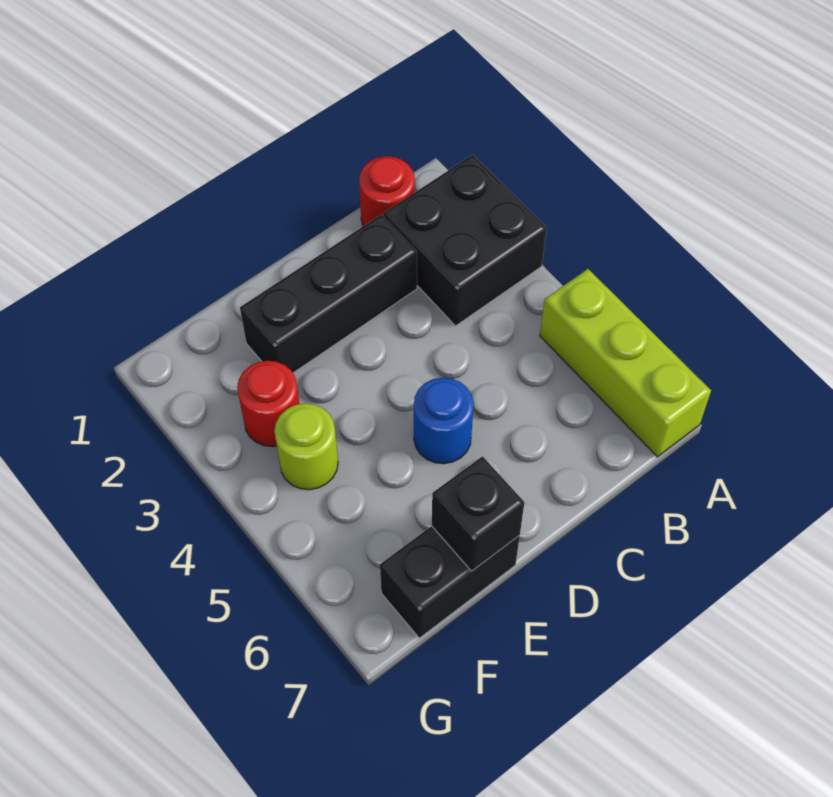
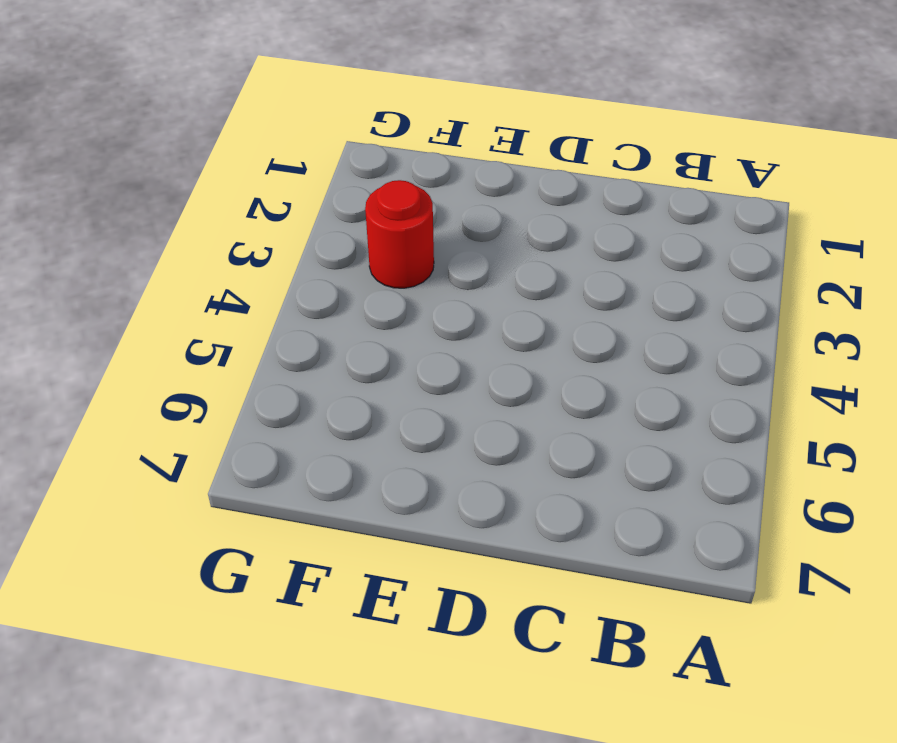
none -> black brick A2:B3 level 1
none -> lime brick A5:A7 level 1

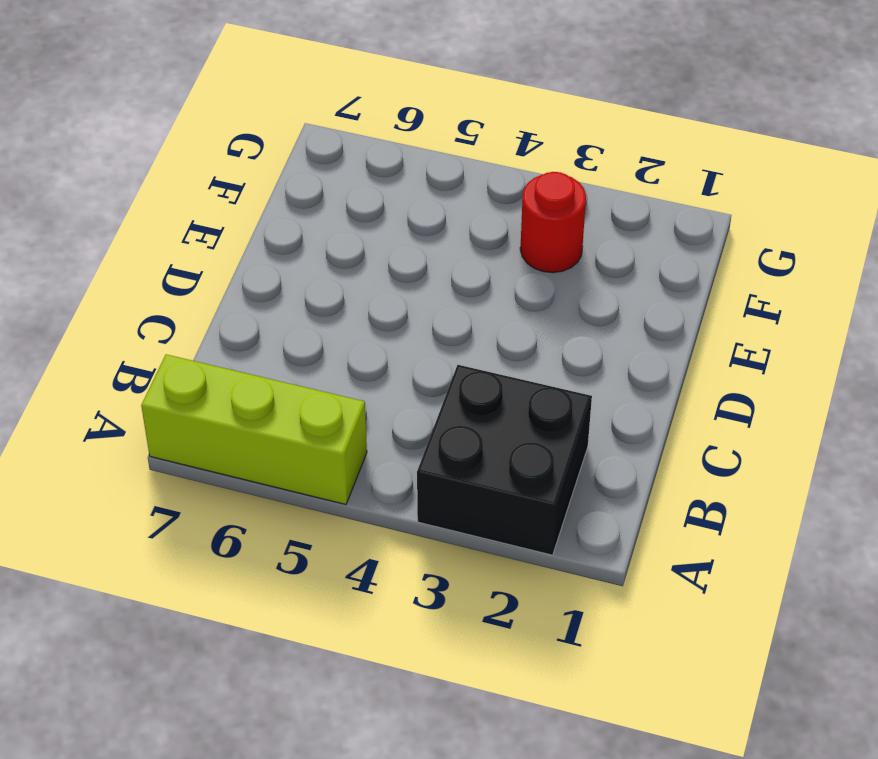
none -> red round brick B1 level 1
none -> black brick C2:E2 level 1

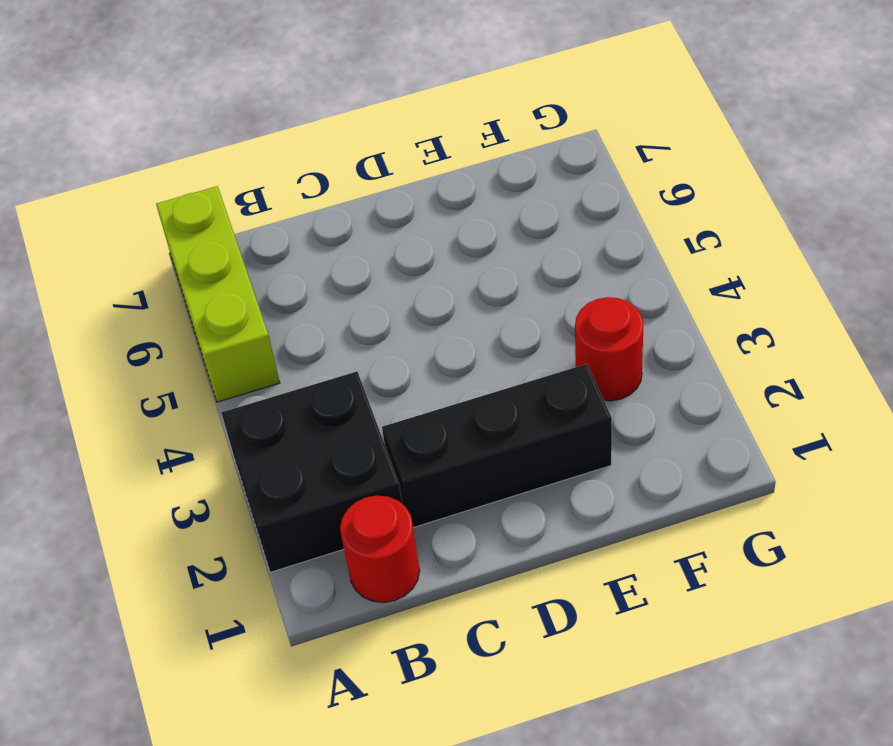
none -> blue round brick D5 level 1
none -> black brick E7:F7 level 1

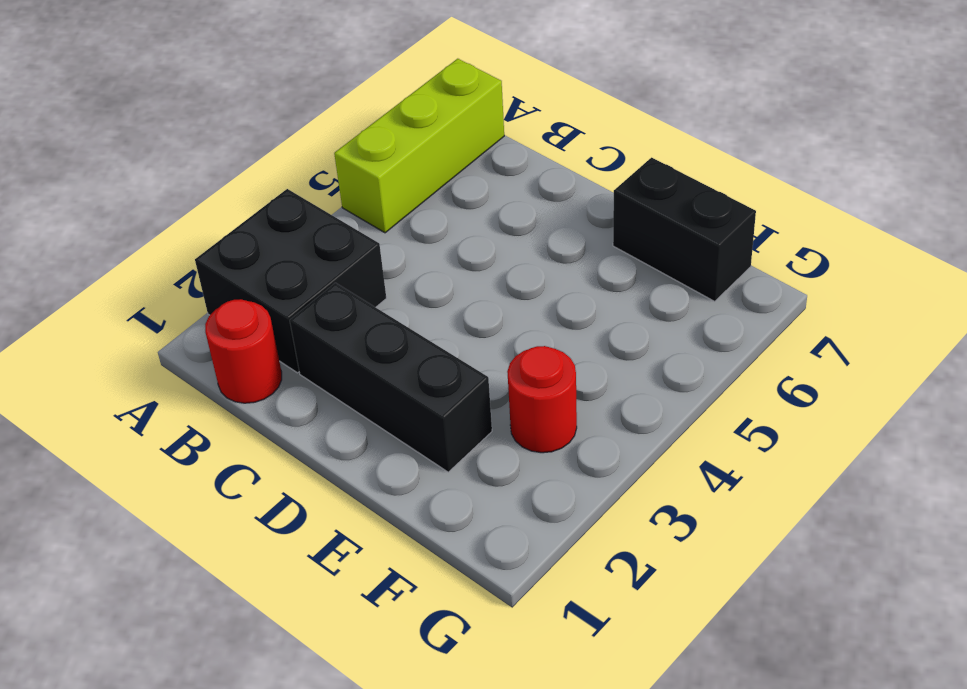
none -> blue round brick D5 level 1
none -> lime round brick F4 level 1

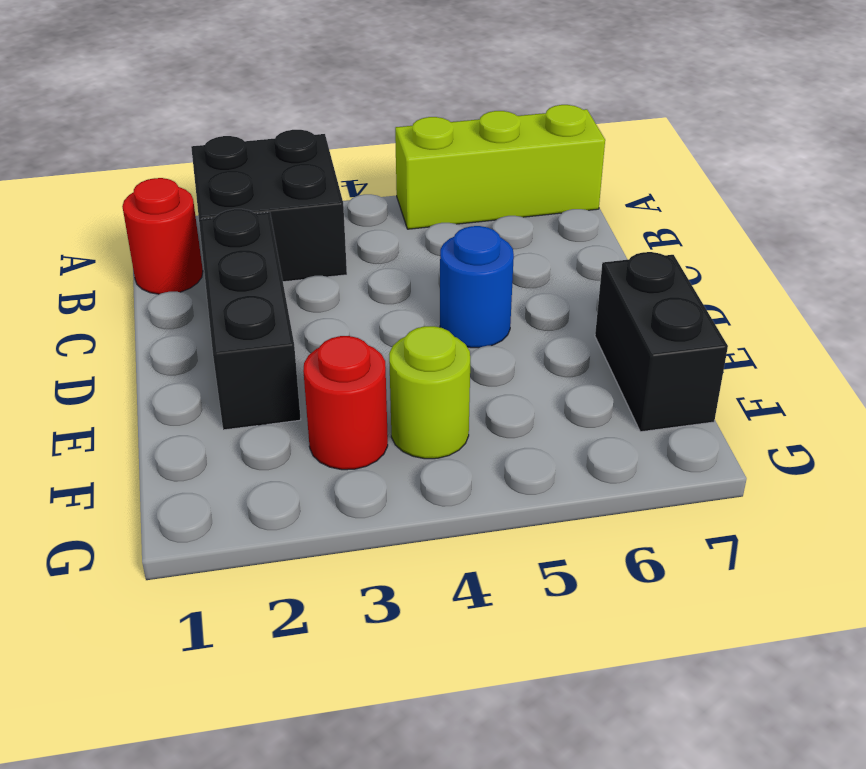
none -> black brick E7 level 2

